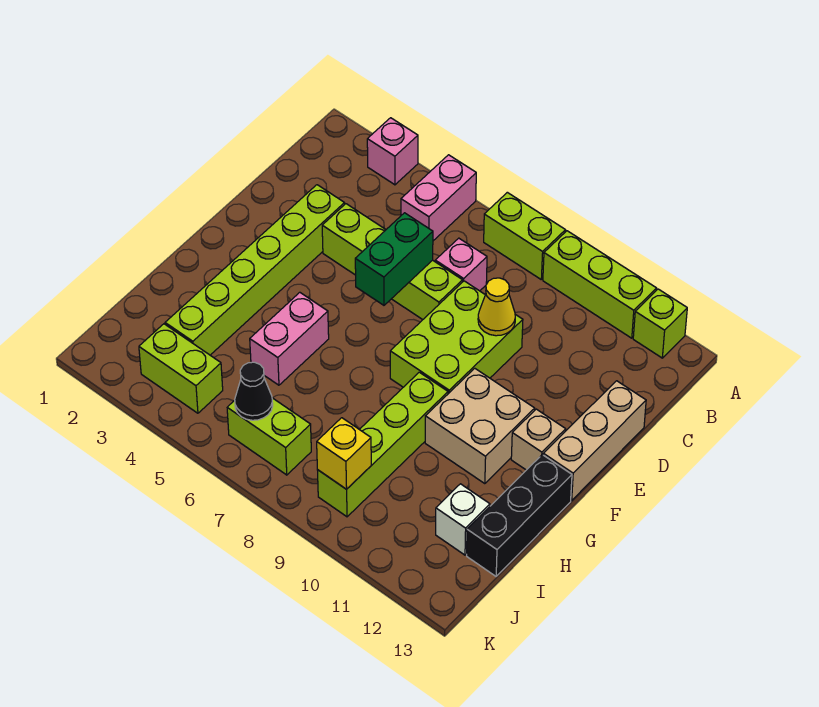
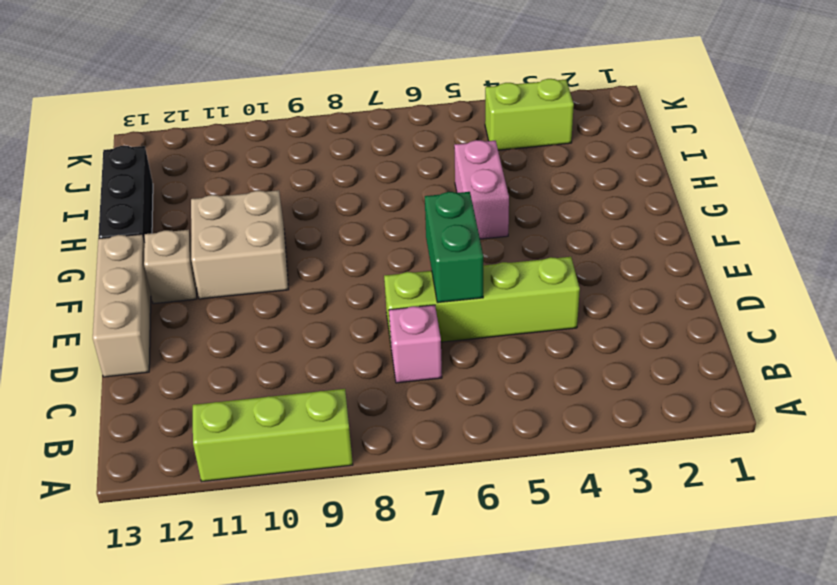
none -> pink brick A3 level 1
none -> pink brick A5:B5 level 1
none -> lime brick A7:A8 level 1

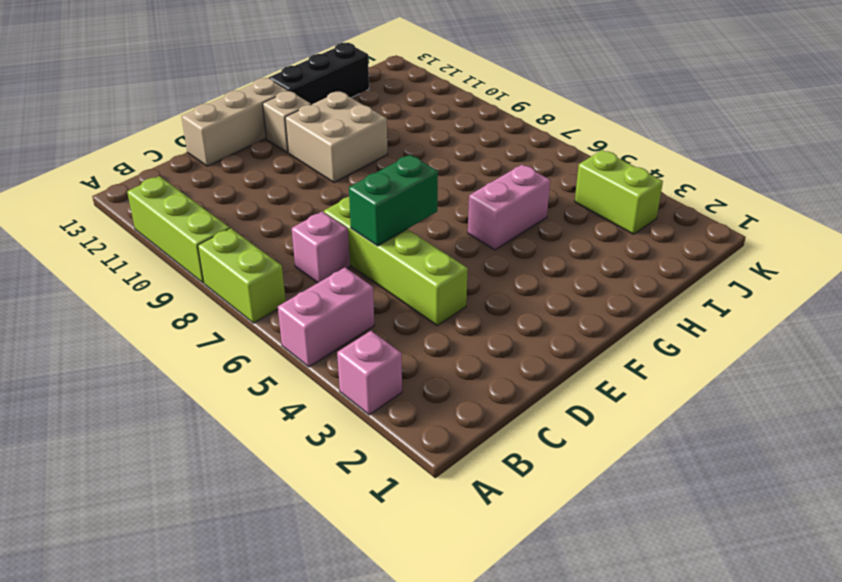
none -> lime brick A12 level 1
none -> lime brick D3:I3 level 1
none -> lime brick D8:F9 level 1

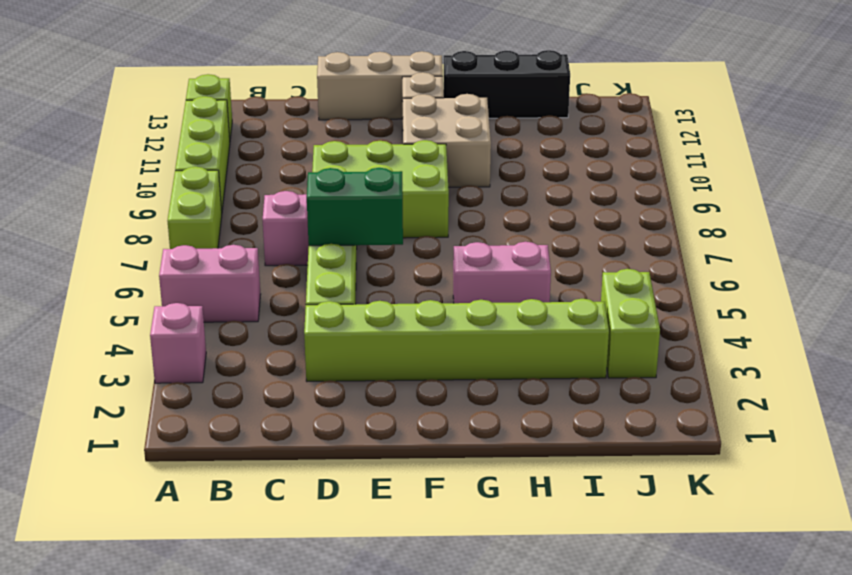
none -> lime brick G9:J9 level 1
none -> white brick I12 level 1
none -> lime brick J6:J7 level 1

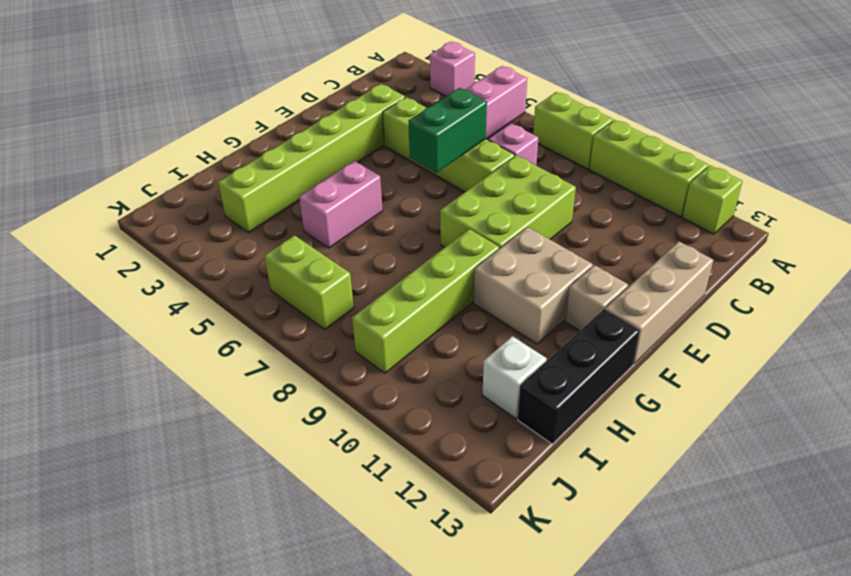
none -> lime brick J3:J4 level 1
none -> yellow cone D9 level 2
none -> black cone J6 level 2

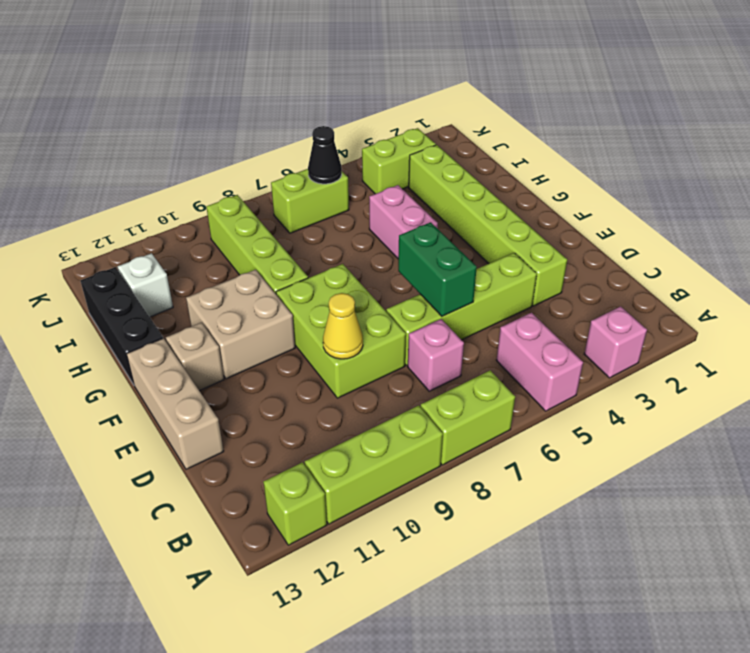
none -> yellow brick J9 level 2

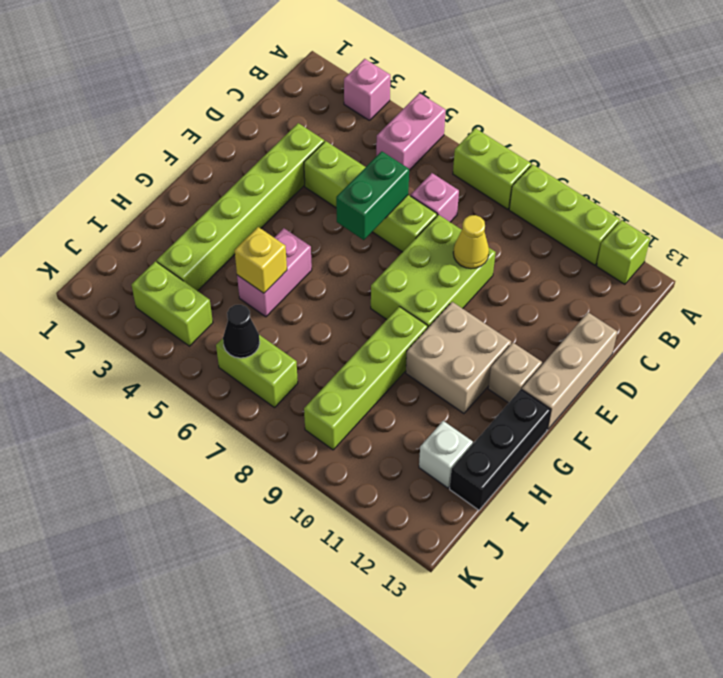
yellow brick H5 level 2 -> yellow brick J9 level 2

